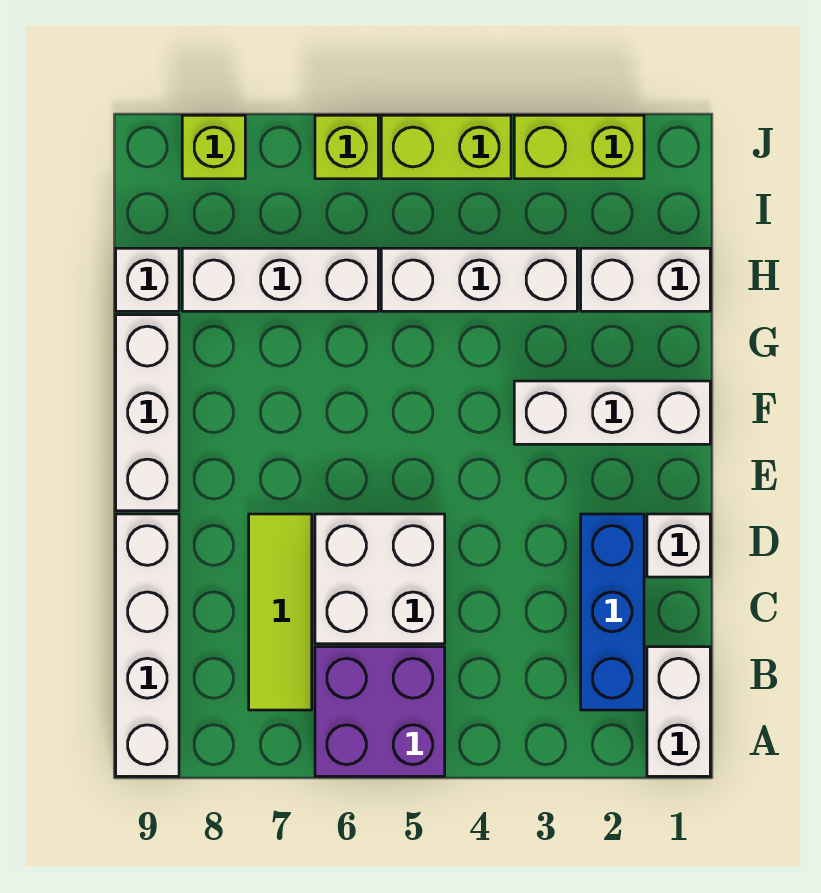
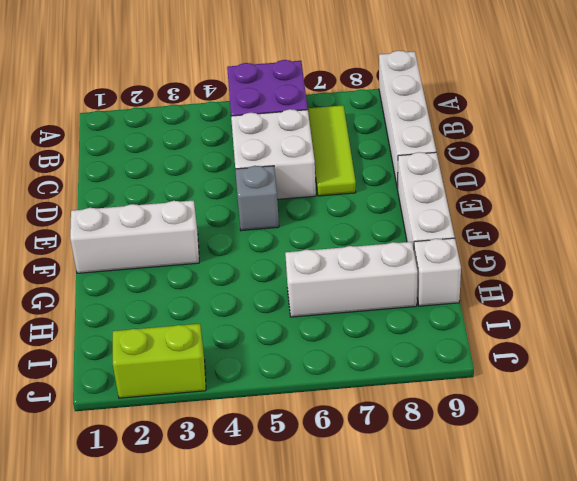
grey brick E5 level 1 -> none
none -> white brick A1:B1 level 1
none -> blue brick B2:D2 level 1
none -> white brick D1 level 1

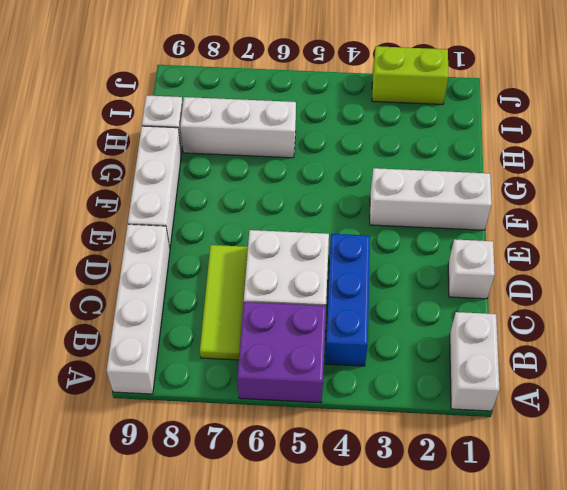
blue brick B4:D4 level 1 -> blue brick B2:D2 level 1
none -> white brick H1:H2 level 1
none -> white brick H3:H5 level 1
none -> lime brick J4:J5 level 1

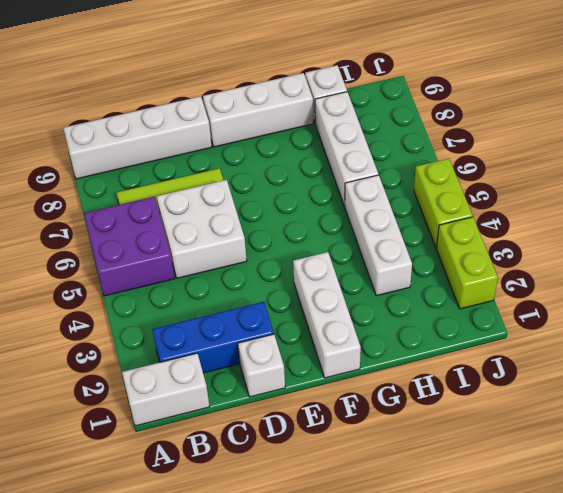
none -> white brick H1:H2 level 1
none -> lime brick J6 level 1
none -> lime brick J8 level 1

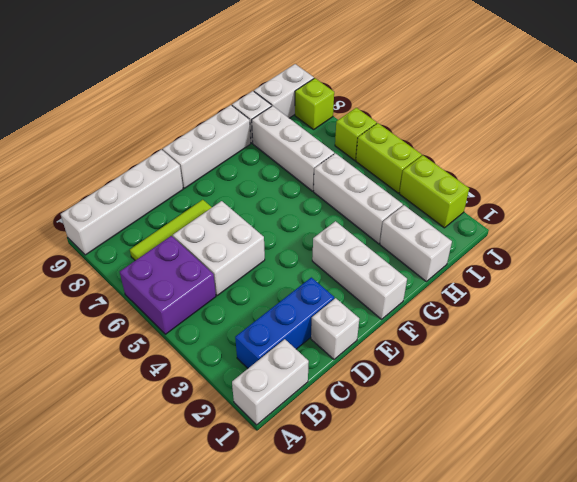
white brick I9:J9 level 1 -> none

